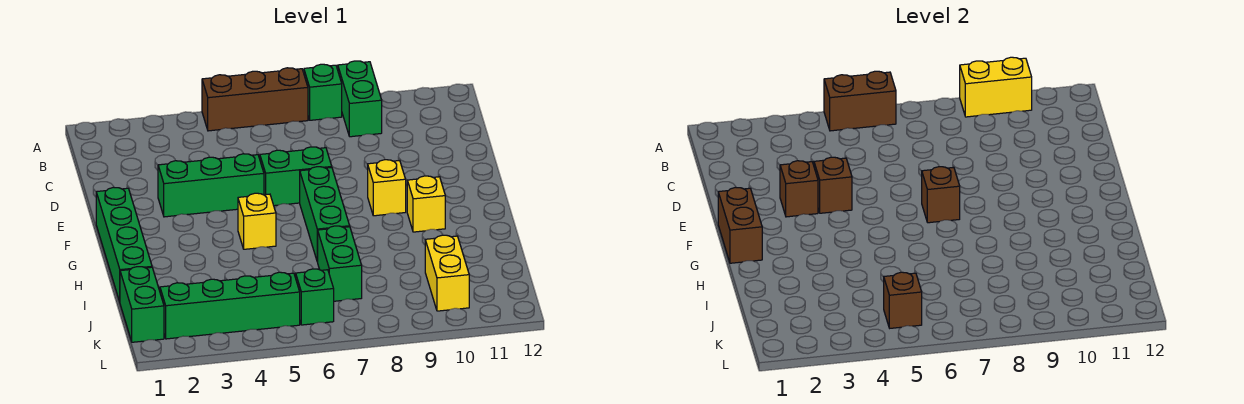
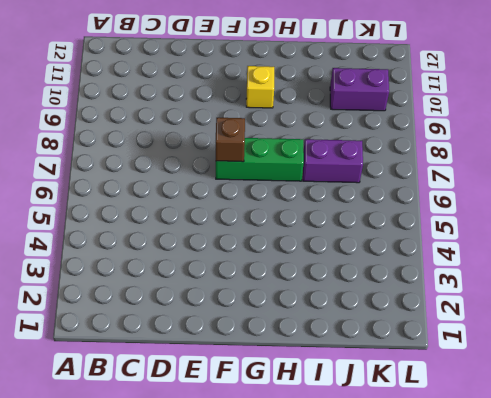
purple brick I7:J7 level 1 -> green brick I7:J7 level 1
purple brick J10:K10 level 1 -> yellow brick J10:K10 level 1
none -> brown brick A5:A7 level 1
none -> green brick A8 level 1
none -> green brick A9:B9 level 1

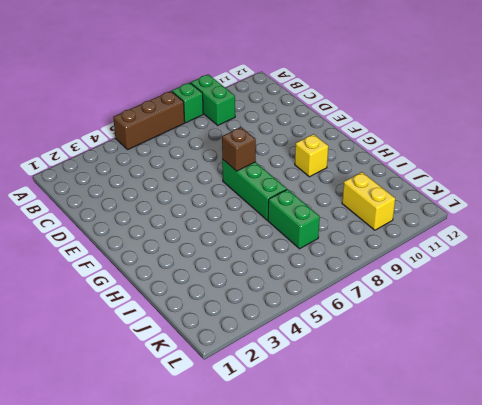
none -> green brick E3:E5 level 1
none -> green brick E6:E7 level 1
none -> green brick F1:I1 level 1

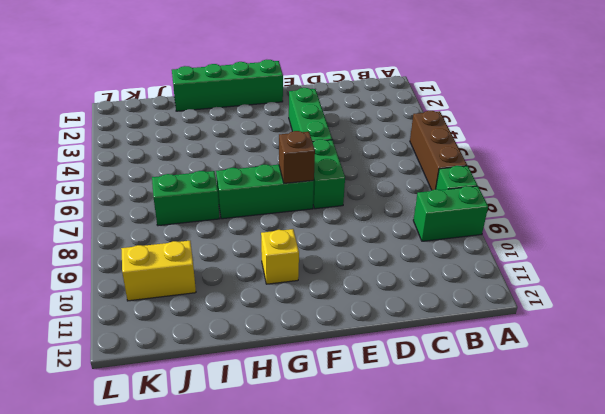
none -> yellow brick F9 level 1
none -> yellow brick G5 level 1
none -> green brick J1:K1 level 1

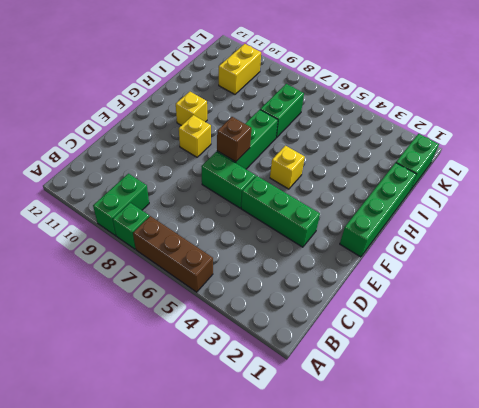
none -> green brick K2:K5 level 1
none -> green brick K6 level 1
none -> brown brick A5:A6 level 2

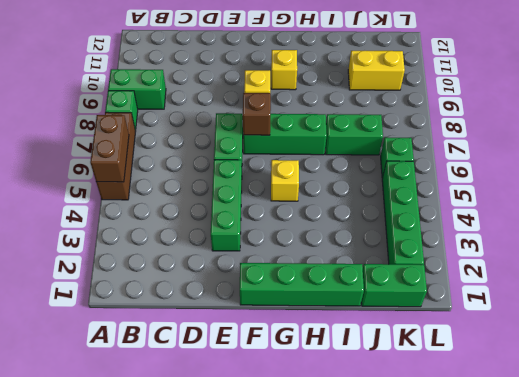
none -> yellow brick A9:A10 level 2
none -> brown brick E3 level 2
none -> brown brick E4 level 2

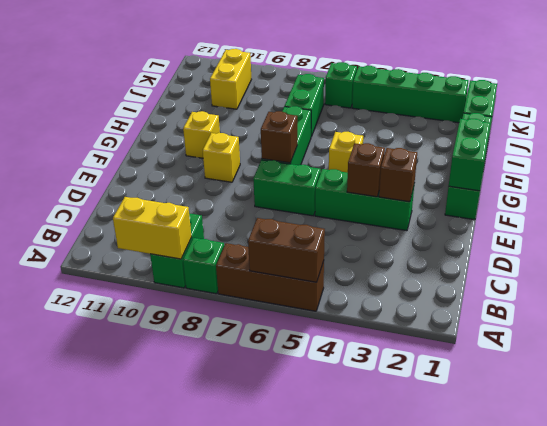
green brick F1:G1 level 2 -> brown brick F1:G1 level 2
none -> brown brick K5 level 2

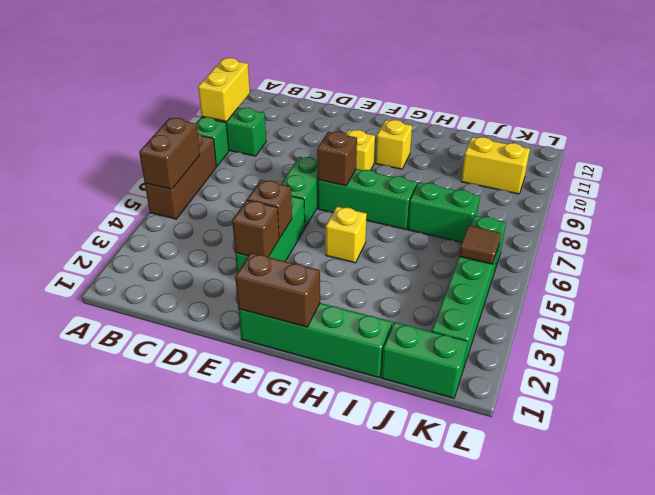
brown tile K5 level 2 -> brown brick K5 level 2

